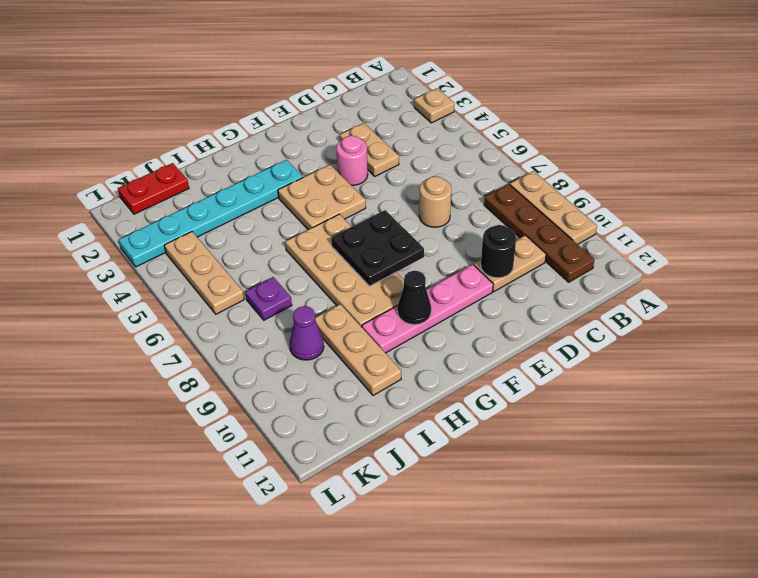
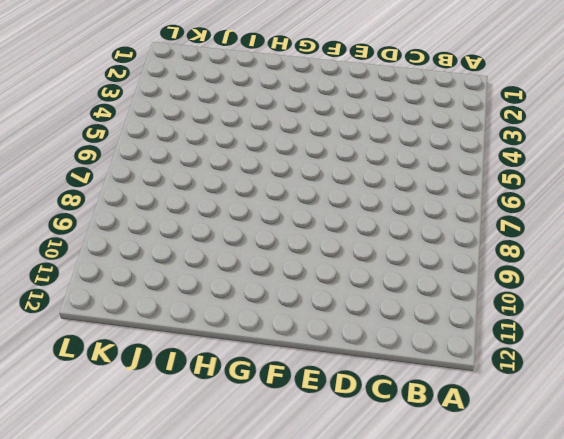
none -> tan plate A3 level 1
none -> tan plate A8:A10 level 1
none -> brown plate B8:B11 level 1

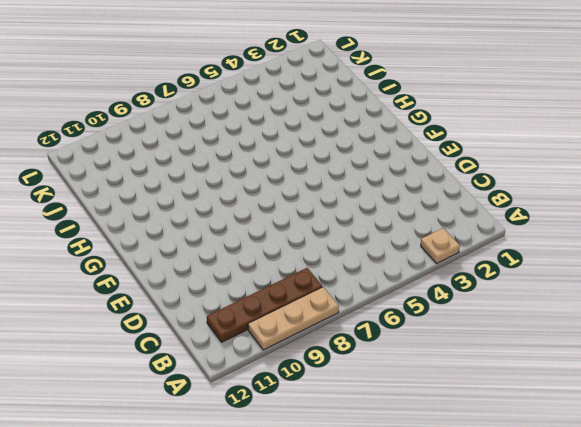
none -> tan plate C10:D10 level 1
none -> tan plate D3:D4 level 1
none -> tan round brick D7 level 1

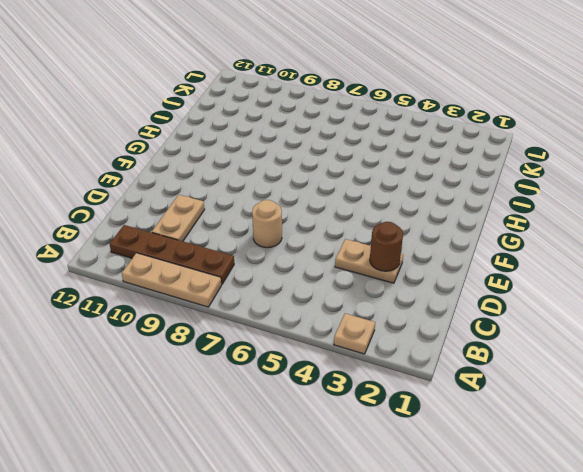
brown round brick D3 level 2 -> none
none -> pink round brick E4 level 1
none -> pink plate E10:H10 level 1
none -> tan plate F4:G5 level 1

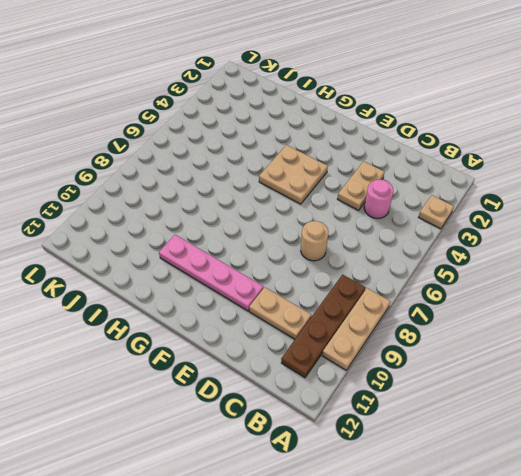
pink round brick C4 level 1 -> pink round brick E4 level 1
none -> cyan plate G3:L3 level 1
none -> tan plate G6:H9 level 1
none -> tan plate I9:I11 level 1

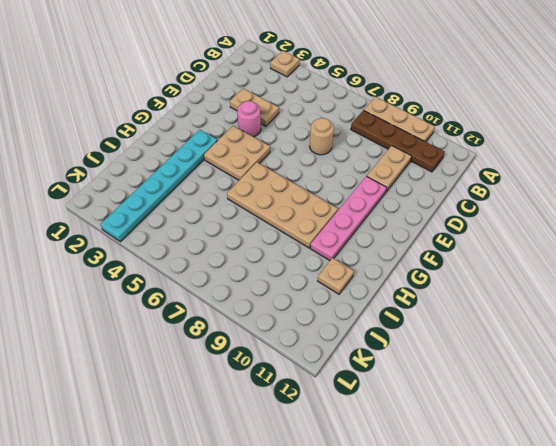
tan plate I11 level 1 -> tan plate I9:I11 level 1
none -> red plate J1:K1 level 1
none -> purple plate J7 level 1
none -> purple cone J9 level 1

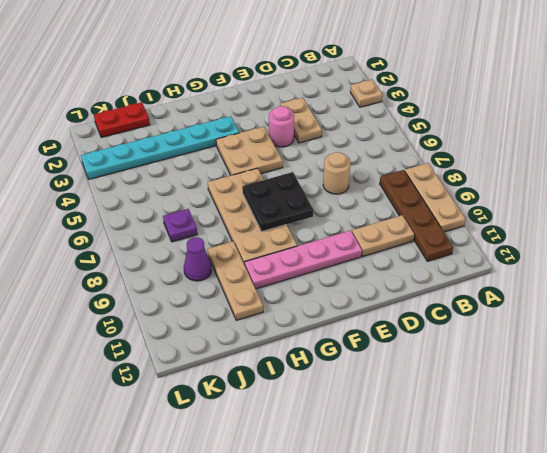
none -> tan plate K4:K6 level 1
none -> black round brick D10 level 2
none -> black cone G10 level 2

